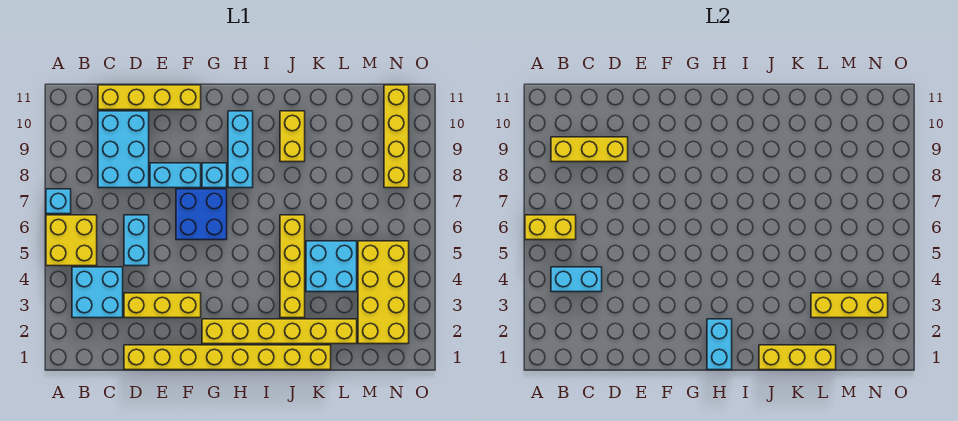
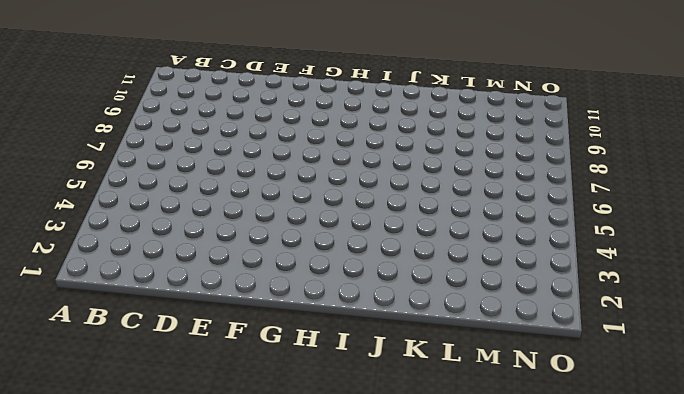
none -> yellow brick A5:B6 level 1
none -> cyan brick A7 level 1
none -> cyan brick B3:C4 level 1

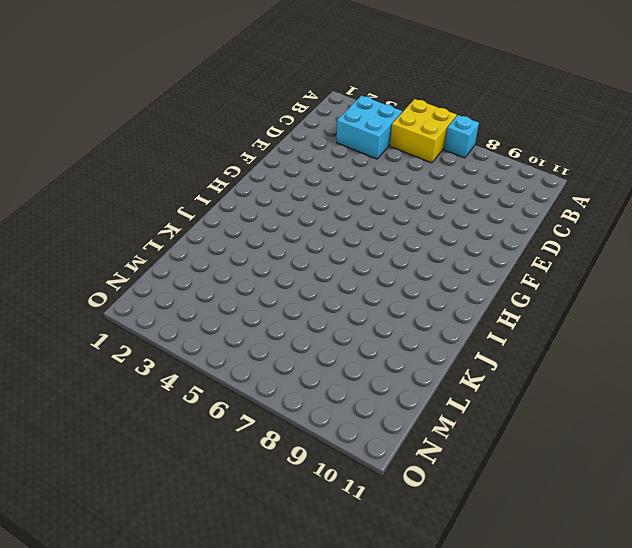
none -> cyan brick C8:D10 level 1
none -> yellow brick C11:F11 level 1
none -> yellow brick D1:K1 level 1

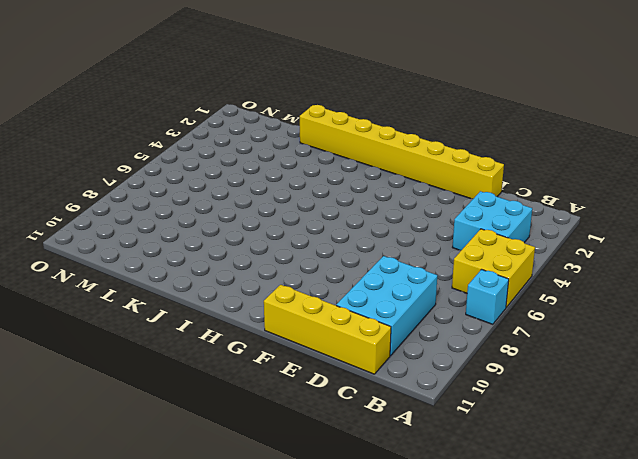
none -> yellow brick D3:F3 level 1
none -> cyan brick D5:D6 level 1
none -> cyan brick E8:F8 level 1

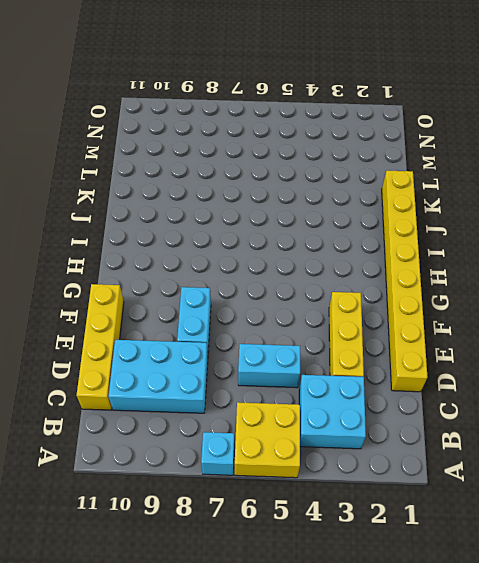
none -> blue brick F6:G7 level 1
none -> yellow brick G2:L2 level 1
none -> cyan brick G8 level 1

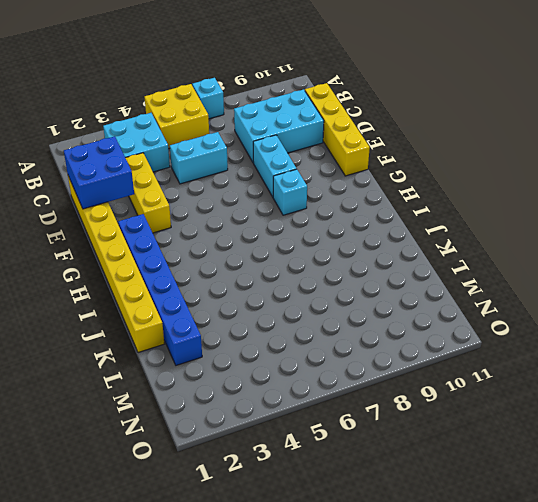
blue brick D1:E2 level 2 -> blue brick F6:G7 level 1
blue brick G2:L2 level 1 -> yellow brick G2:L2 level 1
none -> cyan brick H8:H10 level 1
none -> yellow brick J3:J6 level 1
none -> yellow brick J9:J10 level 1

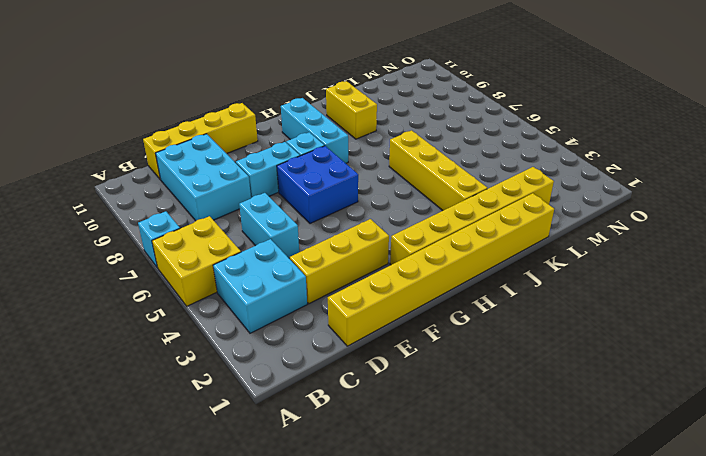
none -> cyan brick K4:L5 level 1
none -> yellow brick M2:N5 level 1
none -> yellow brick N8:N11 level 1

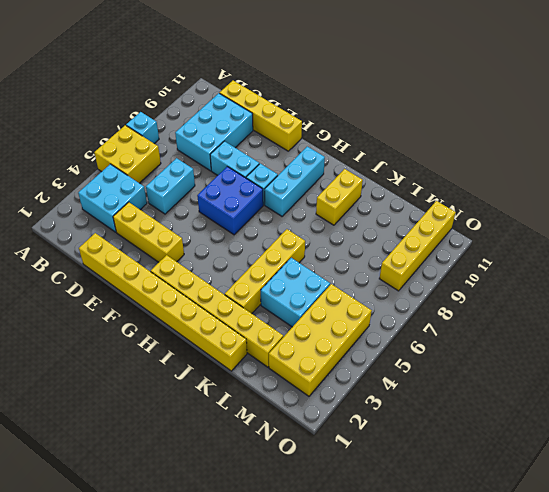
none -> yellow brick A6:B6 level 2
none -> cyan brick B4:C4 level 2
none -> yellow brick B9:D9 level 2

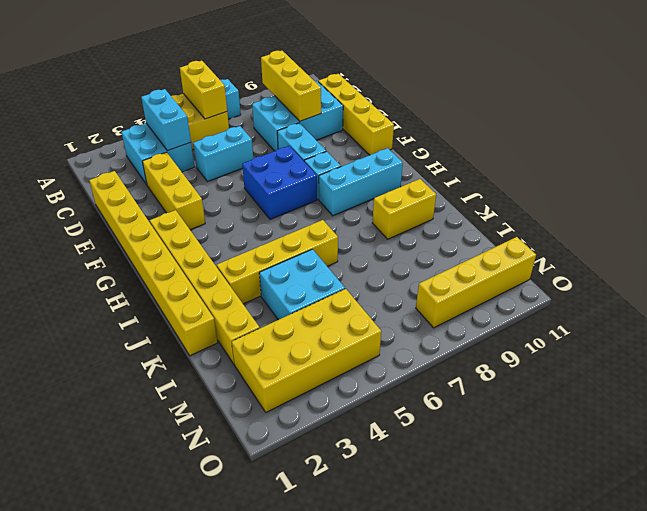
none -> cyan brick H1:H2 level 2
none -> yellow brick J1:L1 level 2
none -> yellow brick L3:N3 level 2

